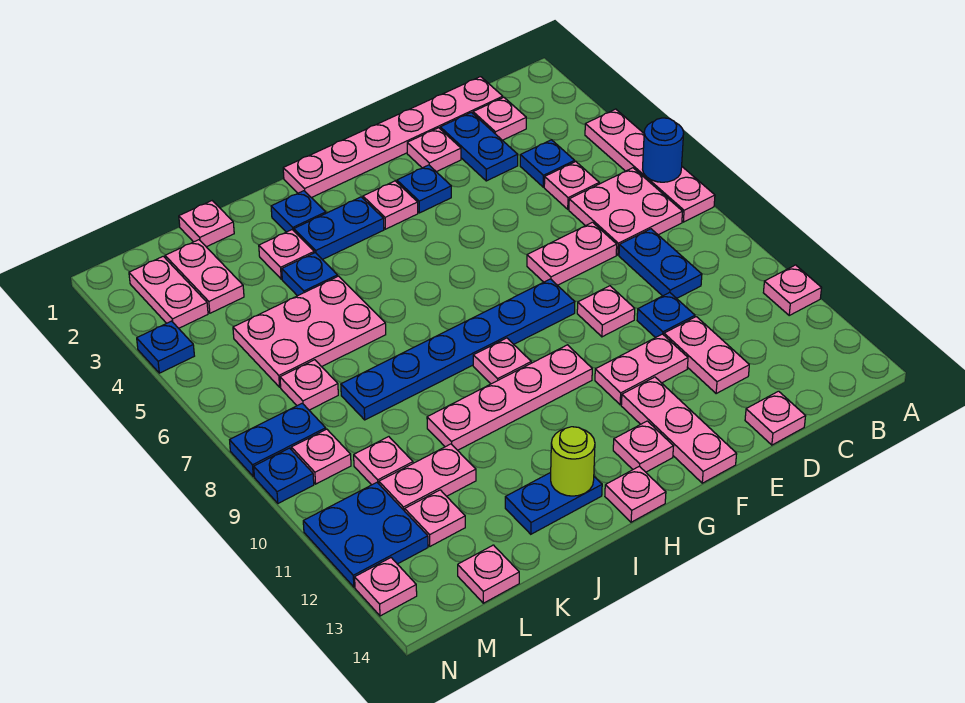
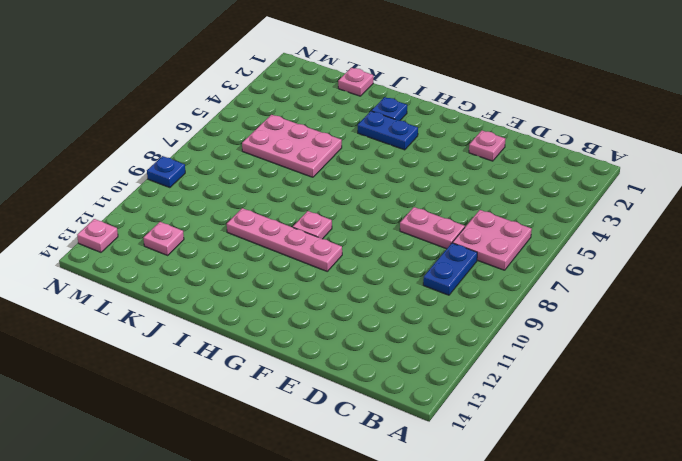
none -> pink plate A4:A7 level 1
none -> pink plate A11 level 1
none -> pink plate C1:H1 level 1
none -> pink plate C2 level 1

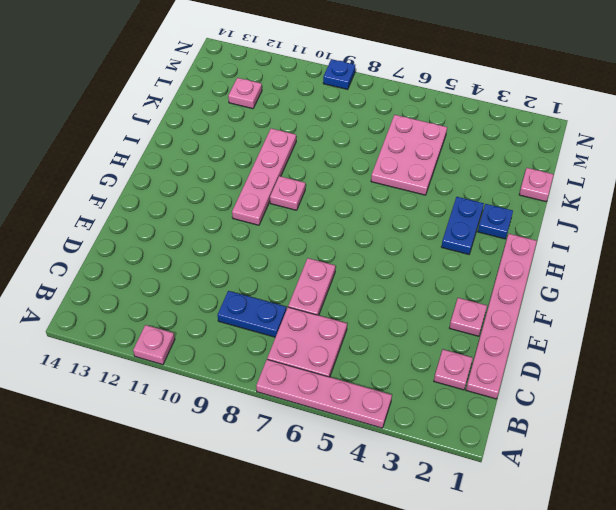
none -> blue plate C4 level 1
none -> pink plate C5 level 1
none -> blue plate D2:D3 level 1
none -> blue plate D10 level 1

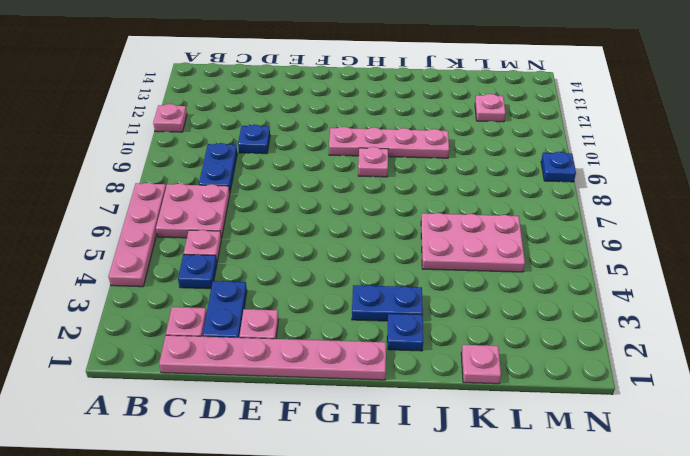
none -> pink plate D7:E7 level 1
none -> pink plate D11:D12 level 1
none -> pink plate D14 level 1
none -> pink plate E9 level 1

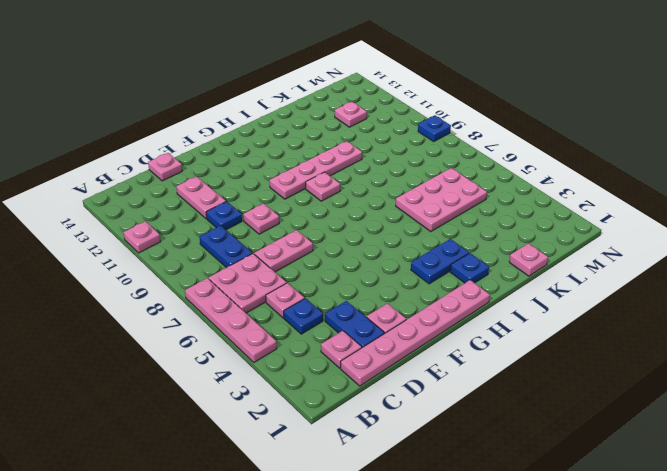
none -> pink plate E11:F11 level 1
none -> blue plate F3 level 1
none -> blue plate F8:K8 level 1
none -> pink plate F12:F14 level 1

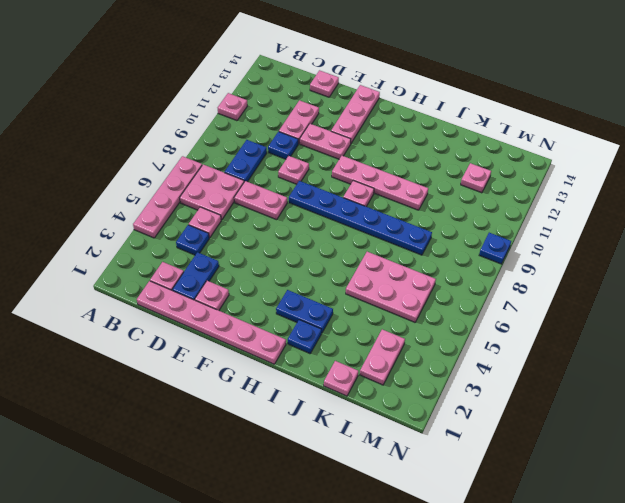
none -> blue plate F3 level 1
none -> pink plate G3 level 1
none -> pink plate G13 level 1
none -> pink plate H14 level 1

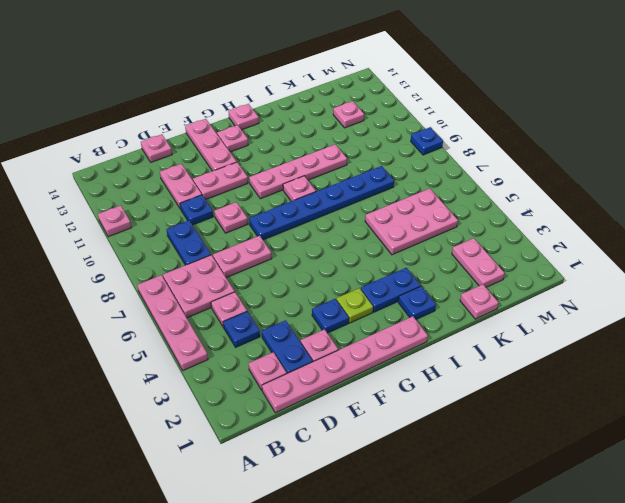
lime plate G3 level 1 -> pink plate G3 level 1
none -> blue plate I13:J13 level 1
none -> pink plate J3 level 1
none -> blue plate J4 level 1
none -> pink plate K11:L11 level 1

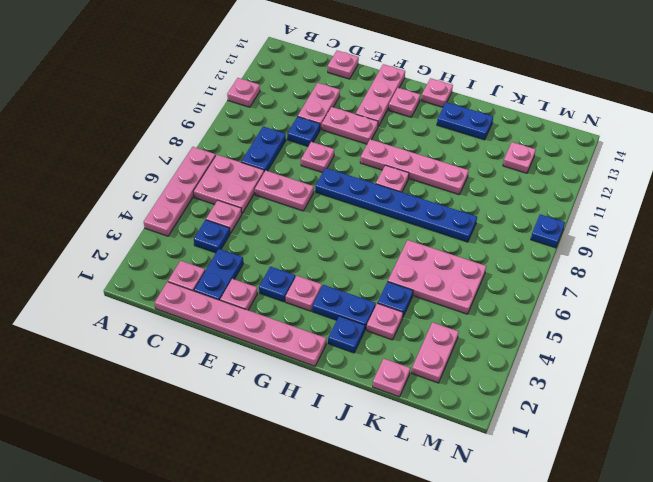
none -> pink plate K11:L11 level 1
none -> pink plate L7 level 1
none -> pink plate L10 level 1
none -> pink plate L14 level 1

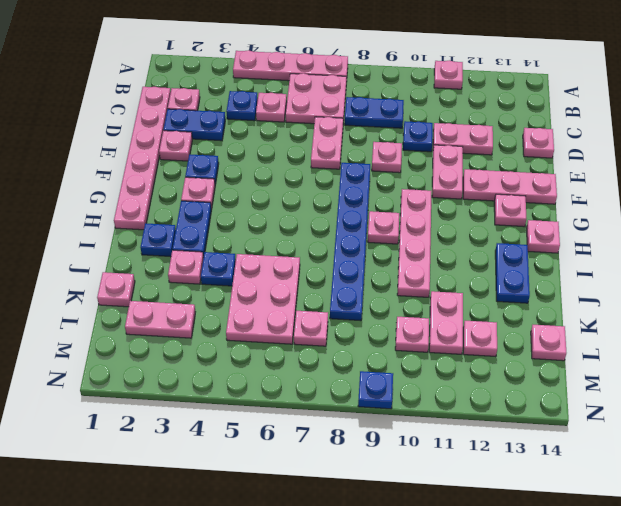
none -> pink plate M2:M3 level 1
none -> blue plate M8:N8 level 1
none -> pink plate M9 level 1
none -> blue plate M11:N12 level 1

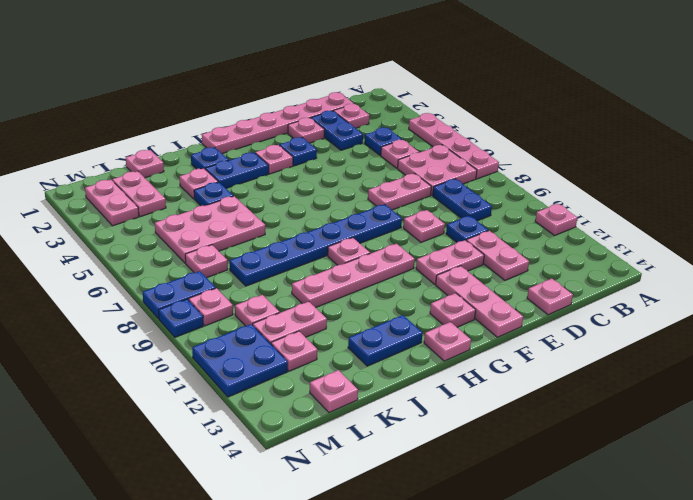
none -> blue plate N4 level 1
none -> pink plate N13 level 1
none -> blue round brick A6 level 2
none -> lime round brick I13 level 2

